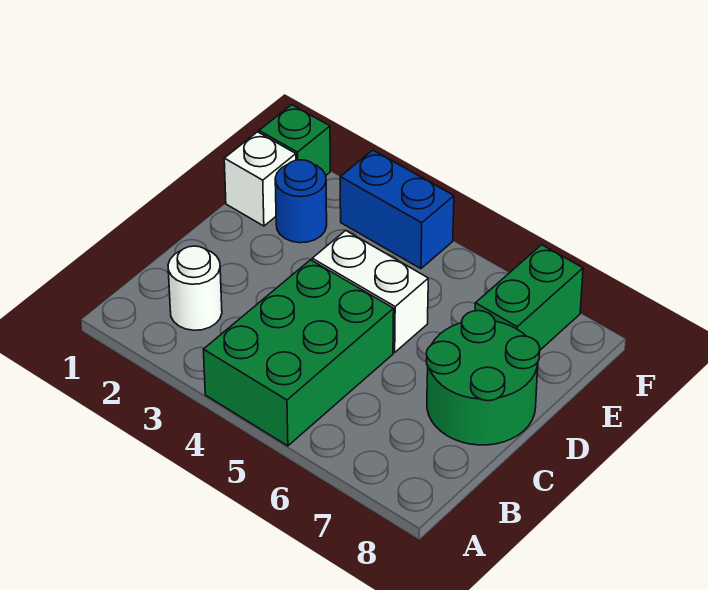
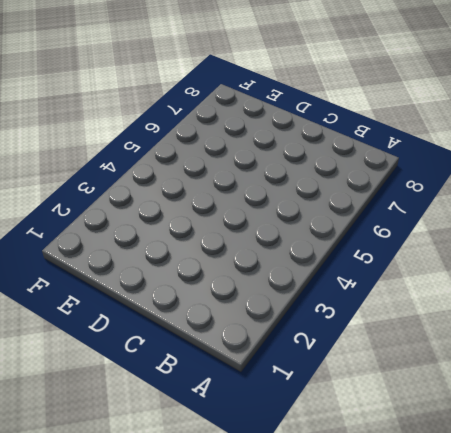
none -> green brick A4:C5 level 1
none -> white round brick B2 level 1

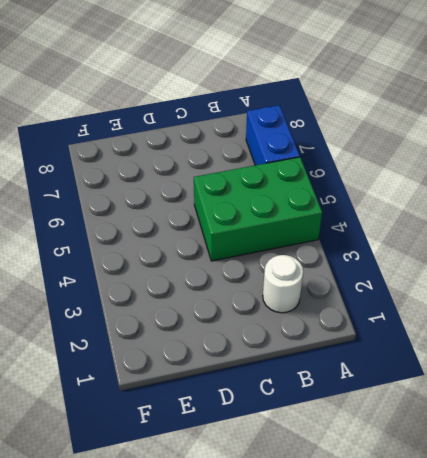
blue brick A6:A7 level 1 -> blue brick F3:F4 level 1
none -> green round brick C7:D8 level 1
none -> white brick D4:D5 level 1

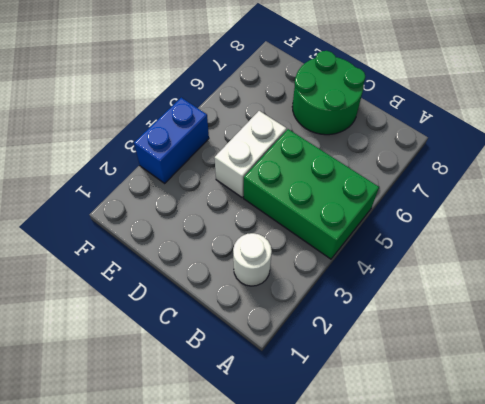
none -> white brick E1 level 1
none -> blue round brick E2 level 1

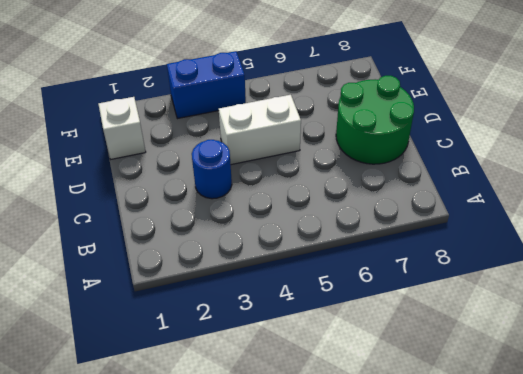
blue round brick C3 level 1 -> blue round brick E2 level 1
none -> green brick A4:C5 level 1
none -> white round brick B2 level 1

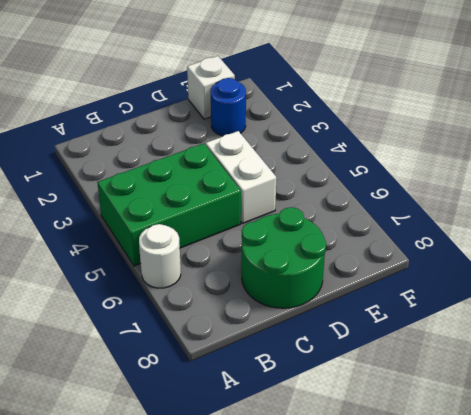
white round brick A6 level 1 -> white round brick B2 level 1
none -> green brick E7:F7 level 1
none -> green brick F1 level 1

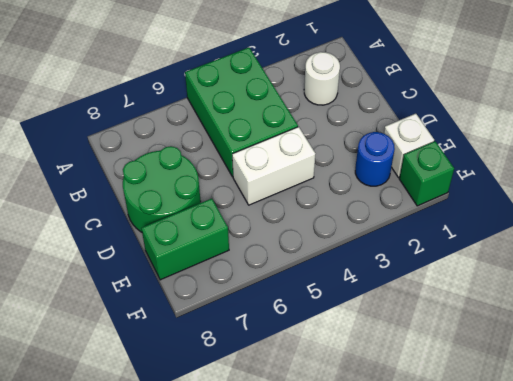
green brick E7:E8 level 1 -> green brick E7:F7 level 1
none -> blue brick F3:F4 level 1

